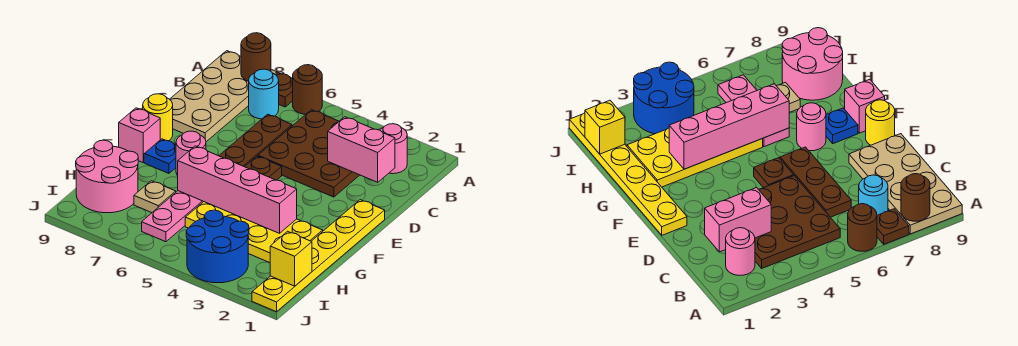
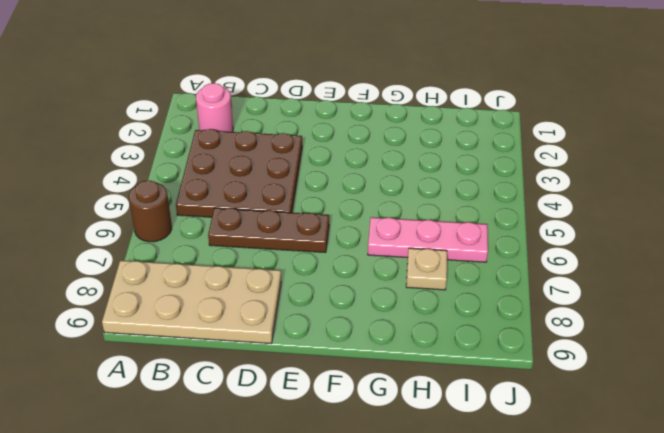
none -> brown plate A7 level 1
none -> cyan round brick B7 level 1
none -> yellow plate E1:J1 level 1

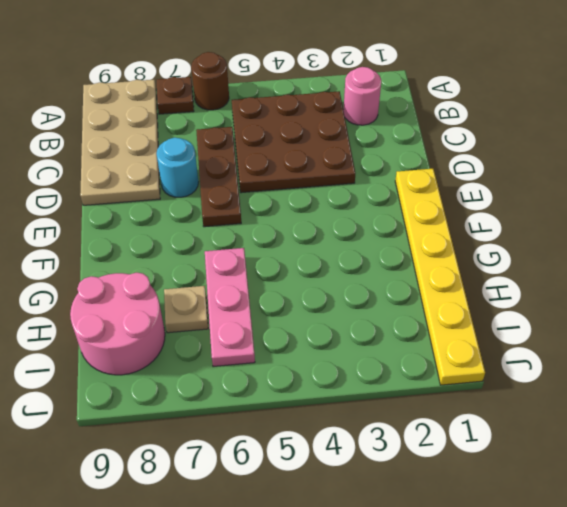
cyan round brick D7 level 1 -> cyan round brick B7 level 1
none -> brown plate E5 level 1
none -> yellow round brick E9 level 1
none -> pink round brick F7 level 1

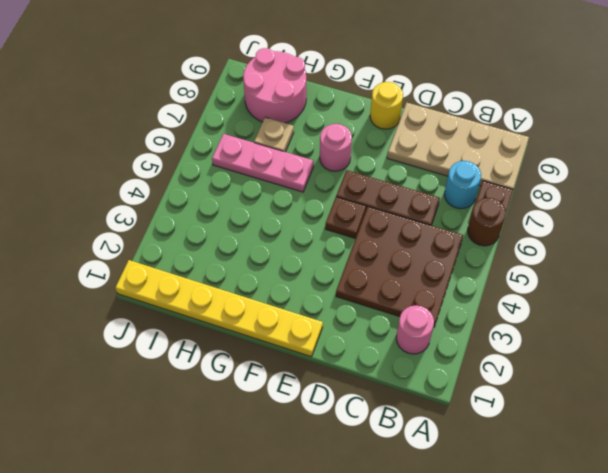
none -> blue plate F8 level 1
none -> pink brick F9 level 1
none -> yellow plate G2:H5 level 1

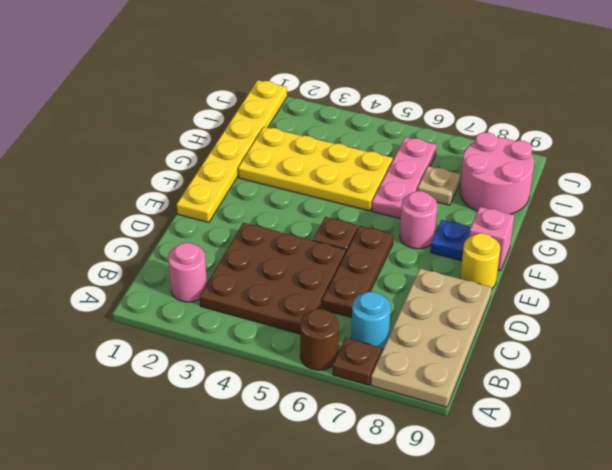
none -> blue round brick I3:J4 level 1
none -> brown round brick A8 level 2
none -> pink brick C2:C3 level 2

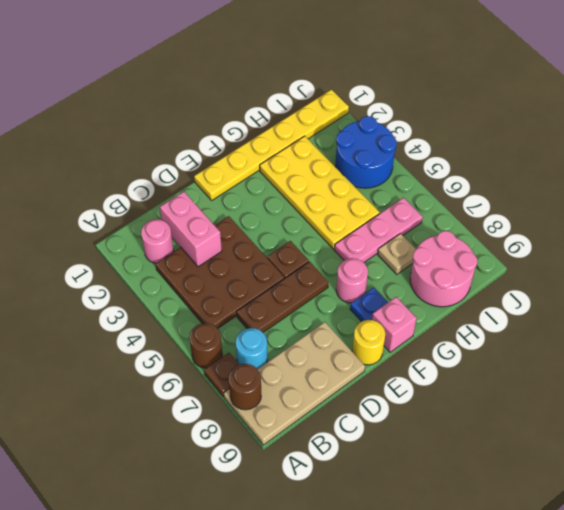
none -> pink brick G3:G6 level 2
none -> yellow brick I1 level 2

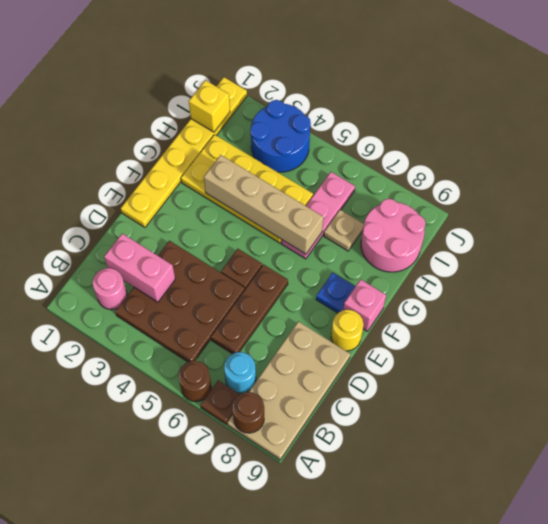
tan brick G3:G6 level 2 -> pink brick G3:G6 level 2
none -> pink round brick F7 level 1

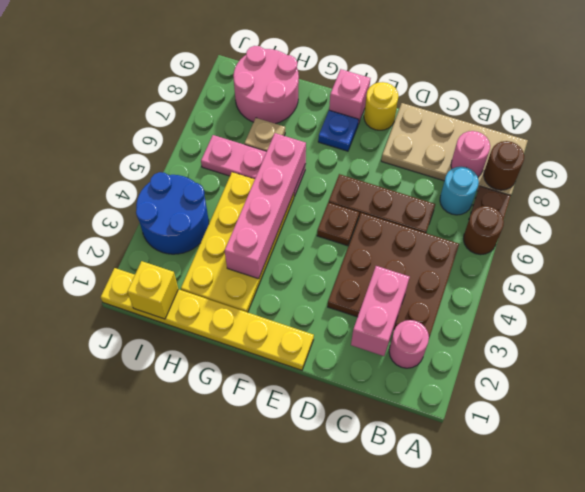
pink round brick B8 level 2 -> pink round brick F7 level 1

